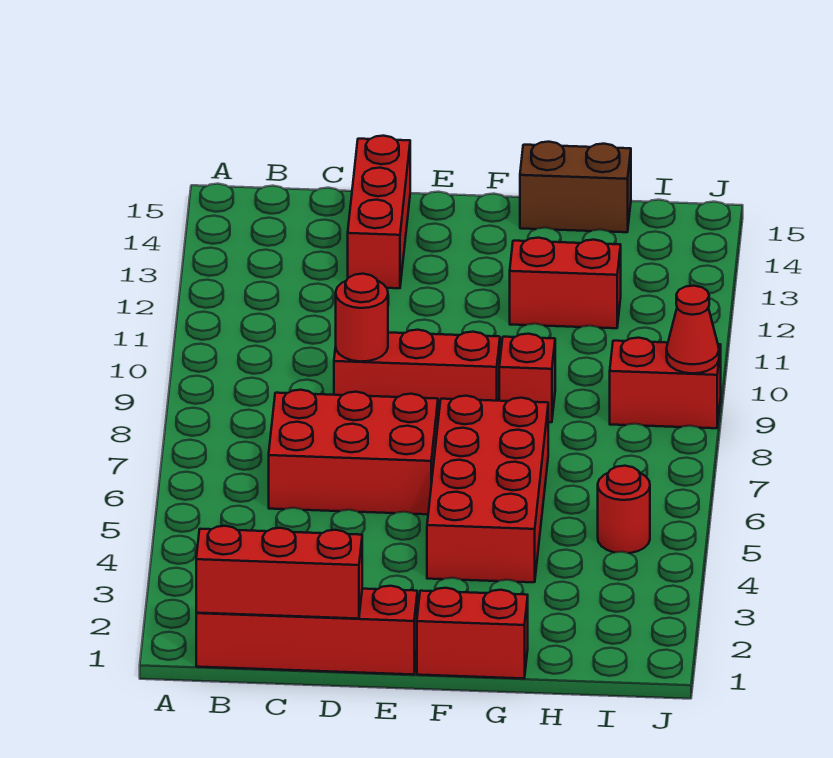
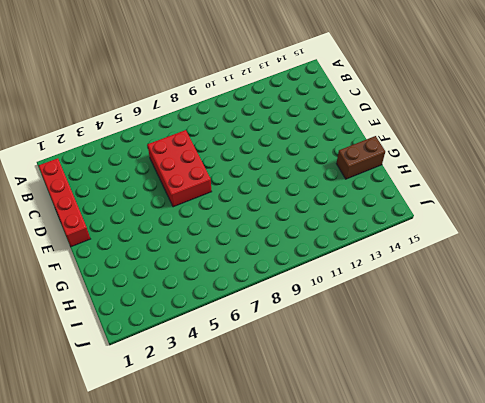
brown brick G14:G15 level 1 -> brown brick G15:H15 level 1
none -> red brick D9:F9 level 1
none -> red brick D13:D15 level 1
none -> red brick F1:G1 level 1

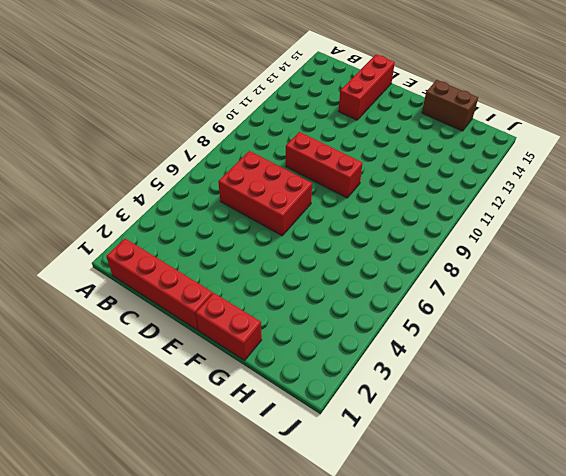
none -> red brick F4:G7 level 1
none -> red brick G9 level 1
none -> red brick G12:H12 level 1

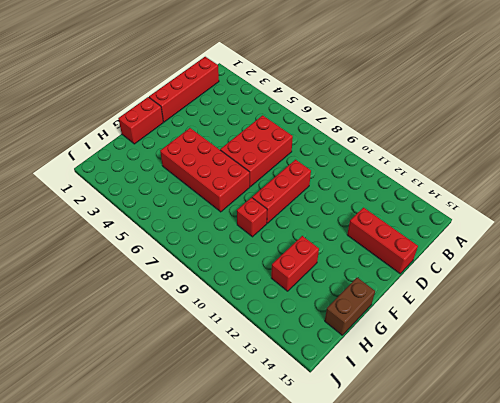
none -> red round brick I5 level 1
none -> red brick I9:J9 level 1
none -> red brick B1:D1 level 2

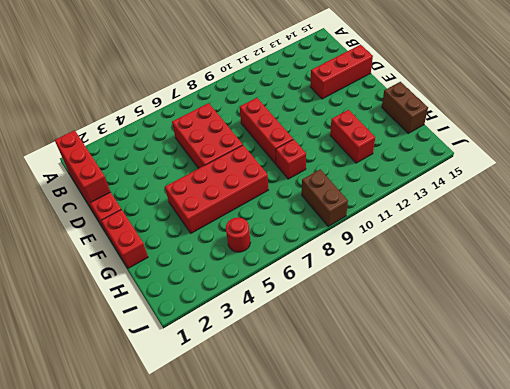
brown brick I9:J9 level 1 -> red brick I9:J9 level 1
none -> red round brick D9 level 2
none -> red cone J9 level 2

